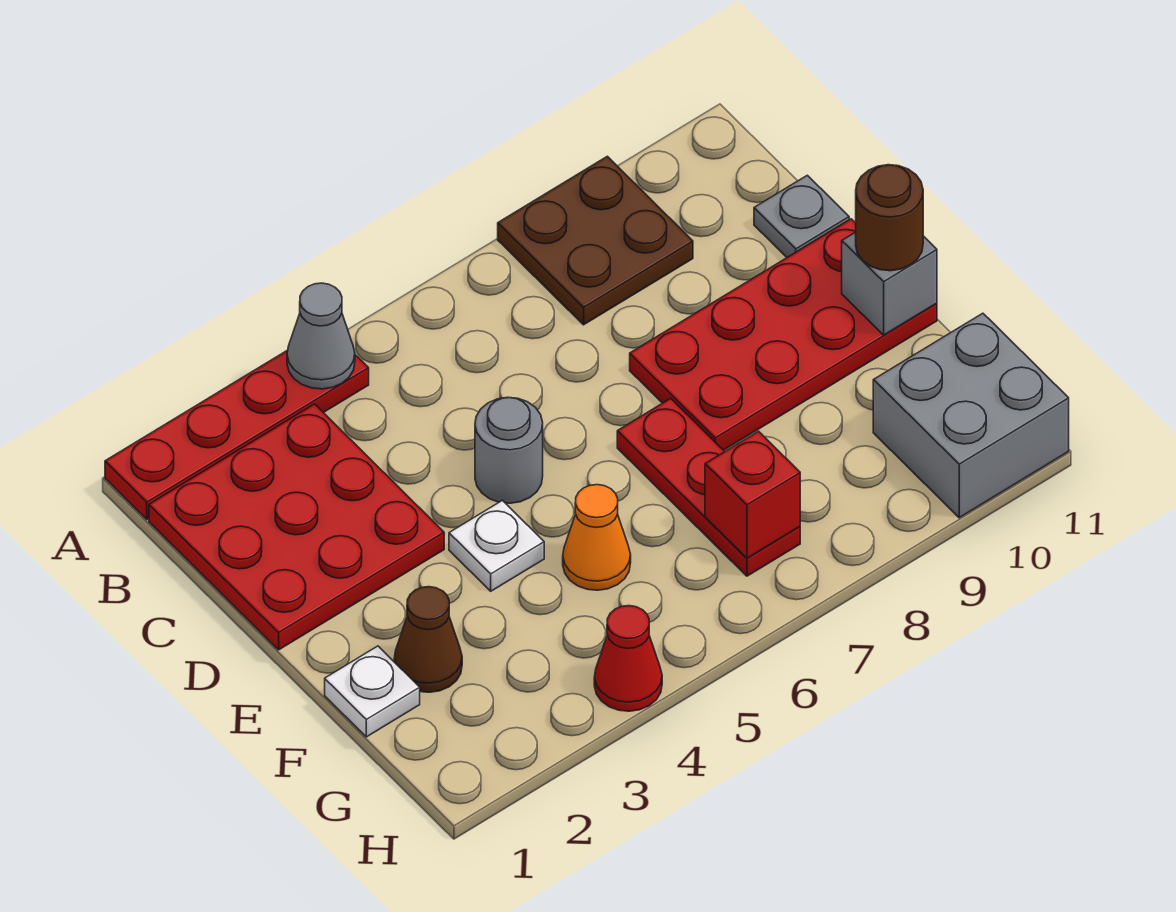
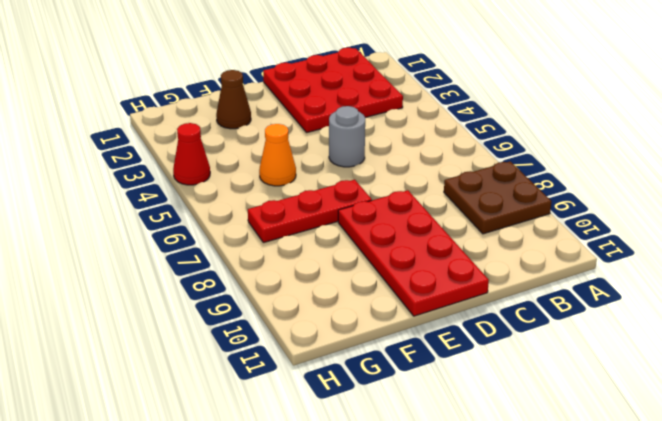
none -> red plate A1:A4 level 1
none -> grey plate C11 level 1
none -> white plate E4 level 1

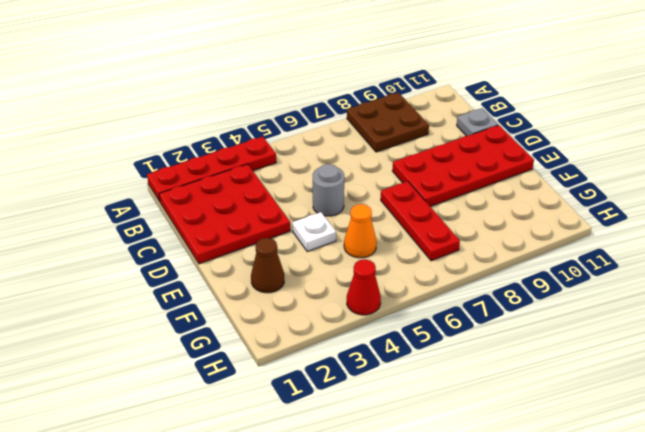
none -> white plate F1 level 1
none -> grey brick G10:H11 level 1
none -> grey cone A4 level 2

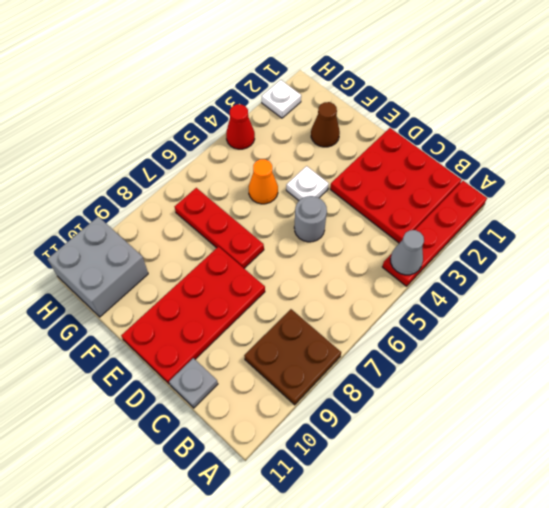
white plate H2 level 1 -> white plate F1 level 1
none -> grey brick E11 level 2
none -> red brick G7 level 2
none -> brown round brick E11 level 3

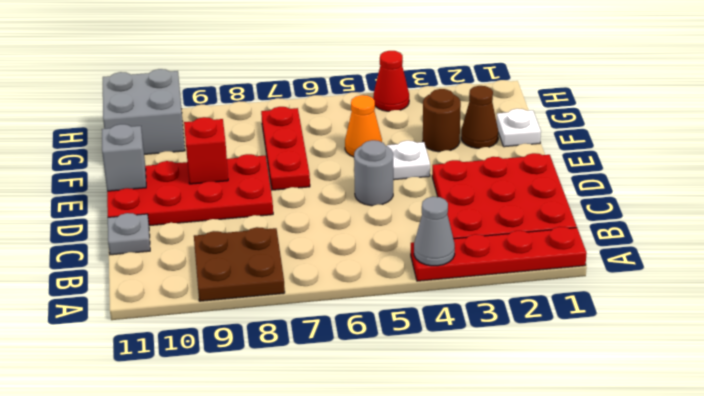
red brick E9 level 2 -> red brick G7 level 2
brown round brick F3 level 1 -> brown round brick E11 level 3

